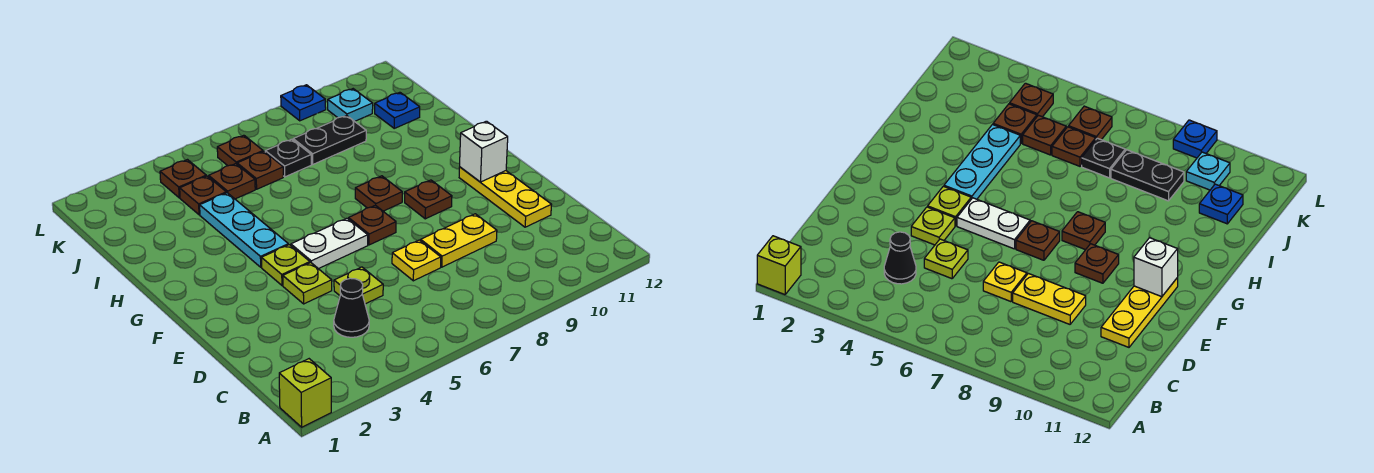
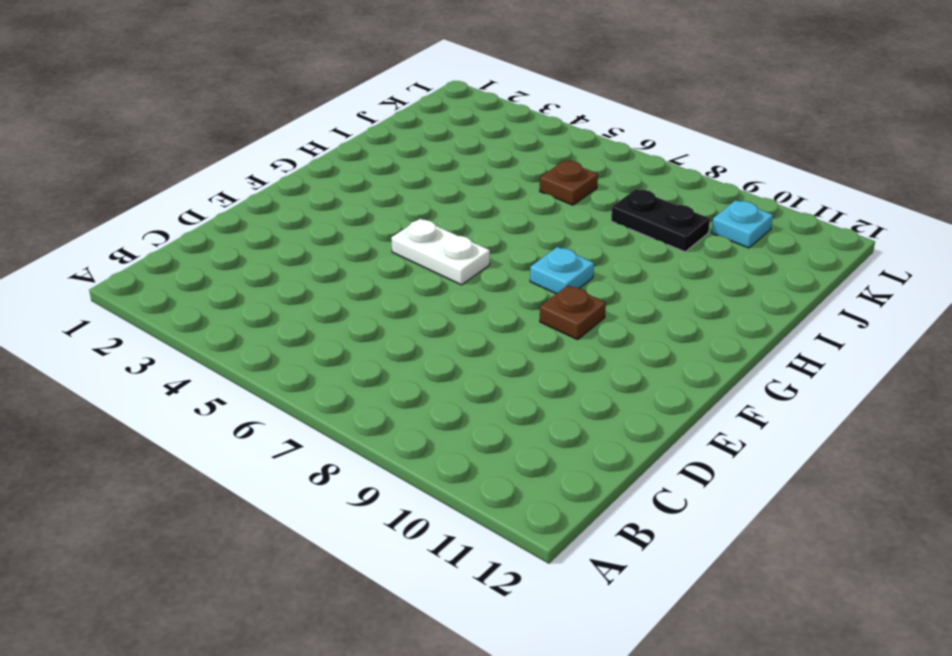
cyan plate G8 level 1 -> brown plate G8 level 1
none -> lime brick A1 level 1
none -> black cone C4 level 1
none -> lime plate D5 level 1

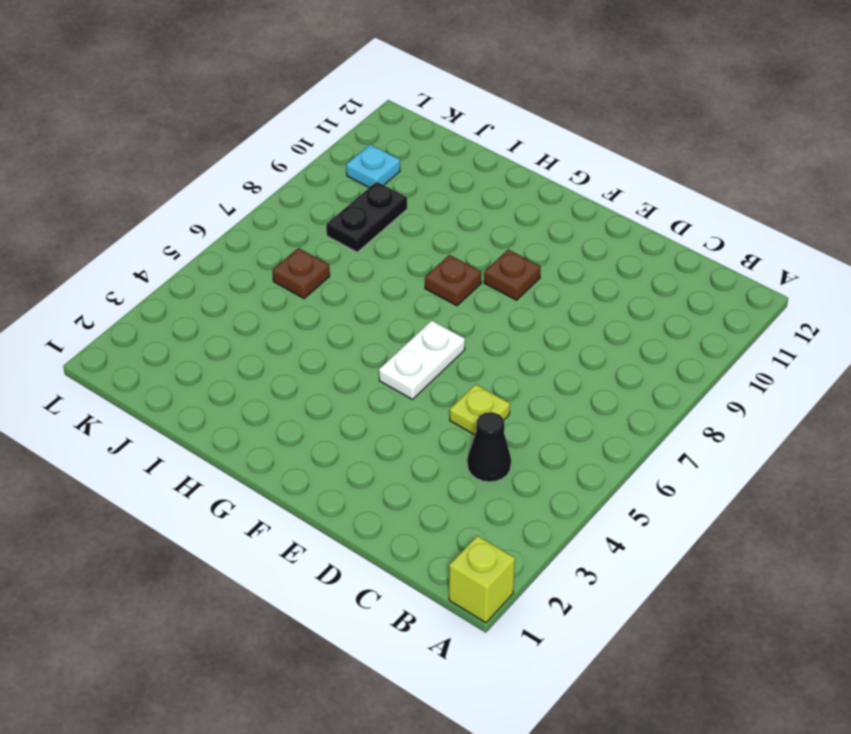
none -> yellow plate D7 level 1
none -> yellow plate D8:D9 level 1
none -> yellow plate D11:F11 level 1

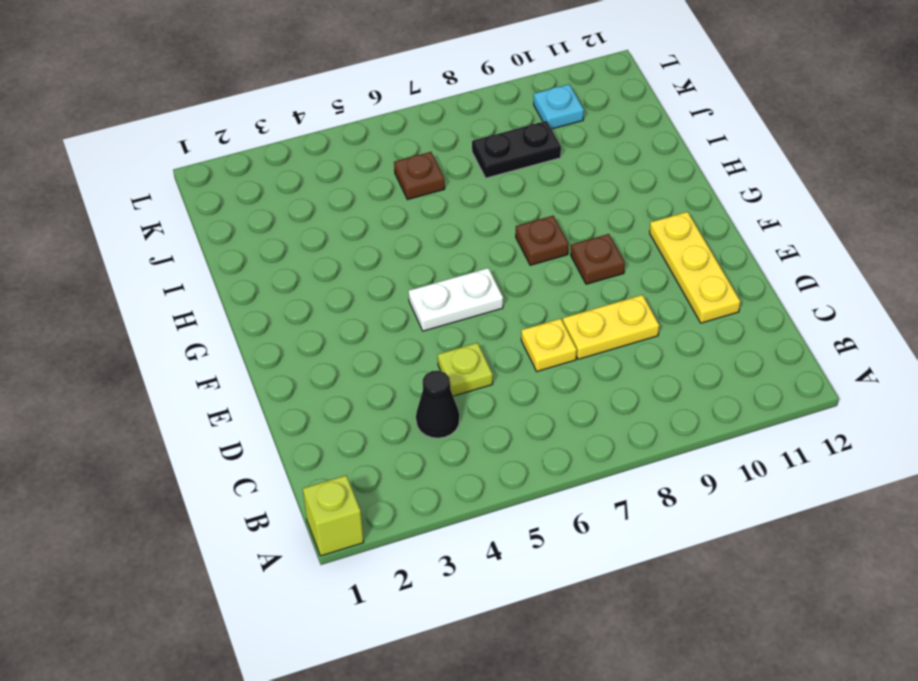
none -> lime plate E4 level 1
none -> lime plate F4 level 1
none -> brown plate F7 level 1

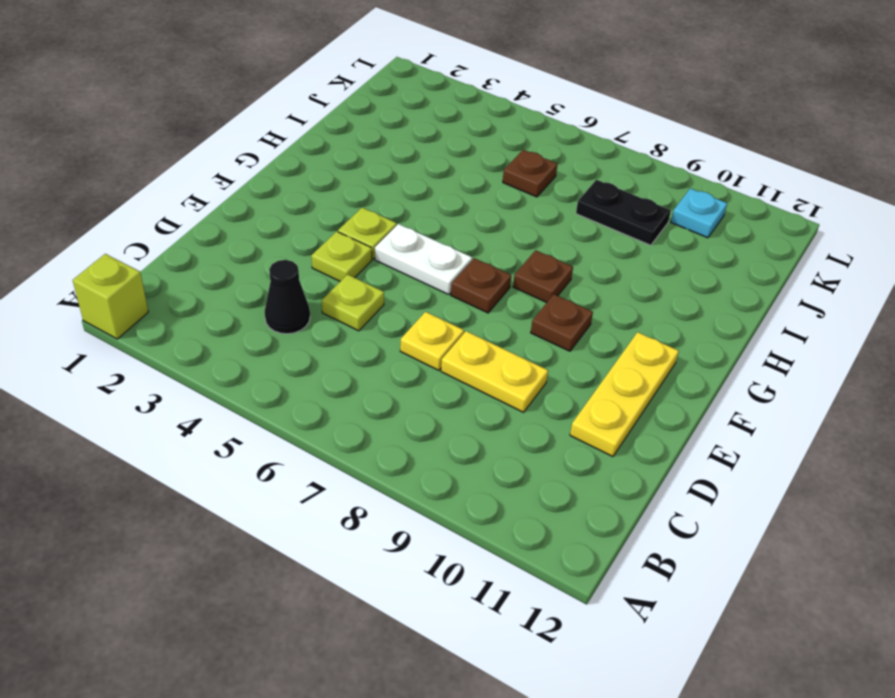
none -> cyan plate G4:I4 level 1
none -> brown plate J4 level 1
none -> brown plate J5 level 1

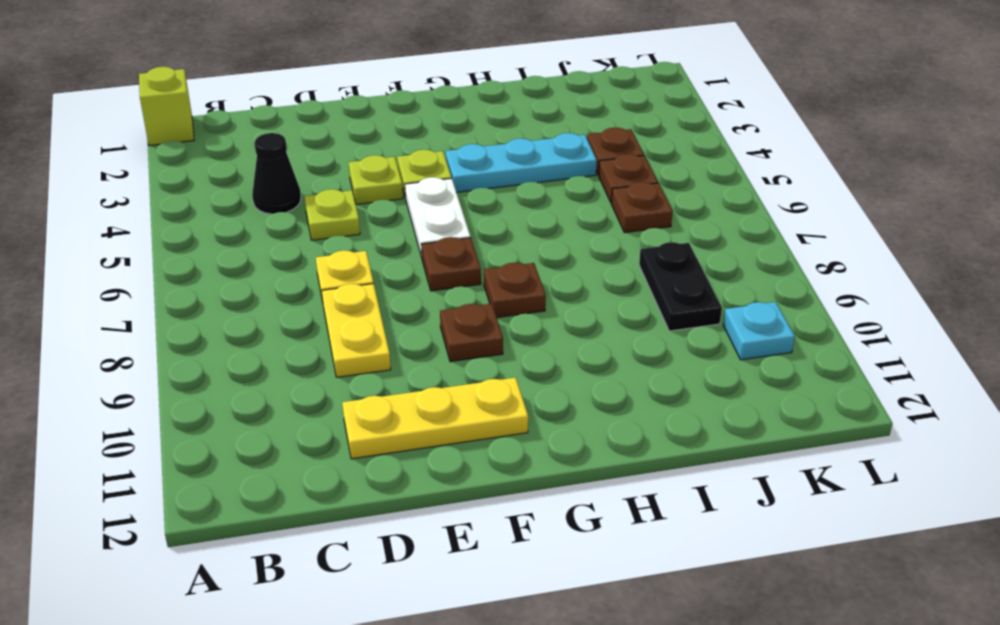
none -> black plate J7 level 1
none -> blue plate J11 level 1
none -> brown plate K4 level 1

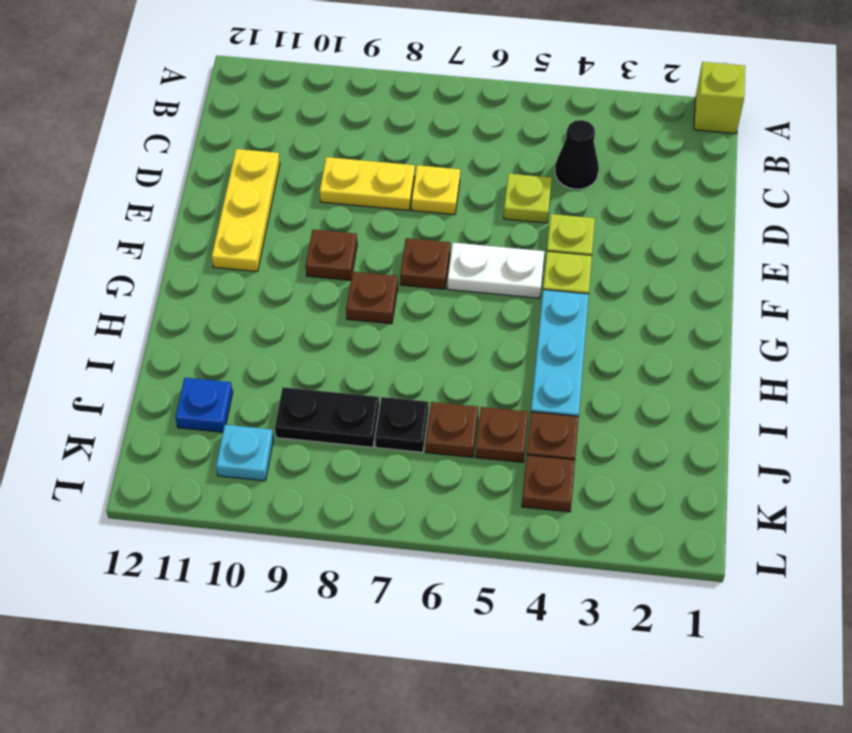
none -> brown plate K6 level 1
none -> blue plate L9 level 1
none -> white brick F11 level 2

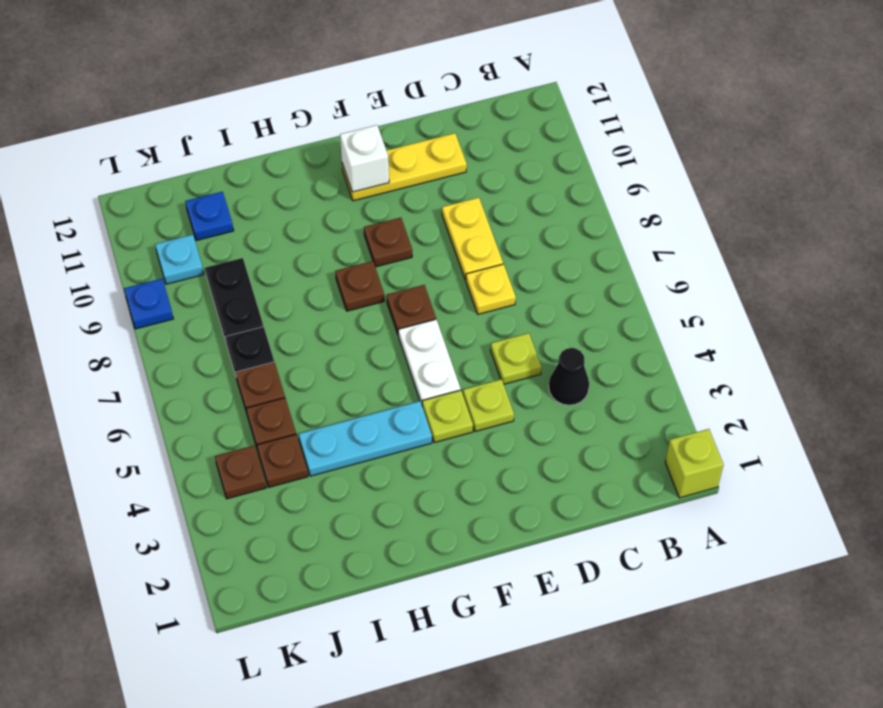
none -> brown plate K6 level 1

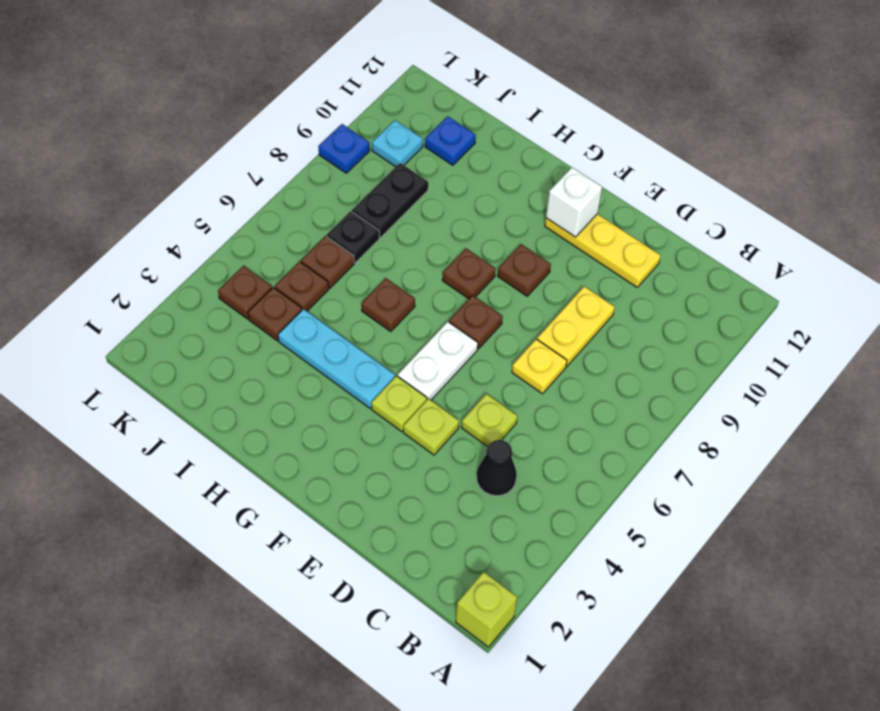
brown plate H6 level 1 -> brown plate K6 level 1

